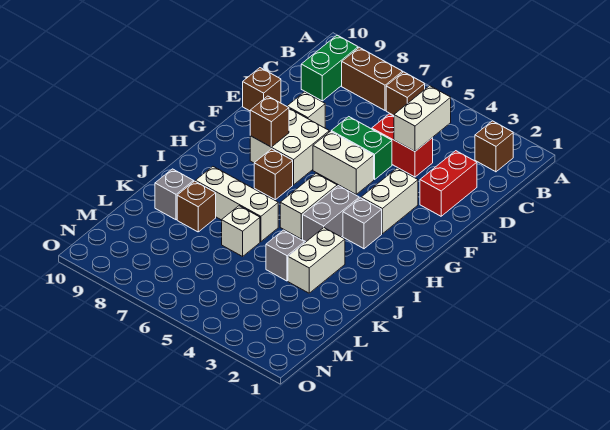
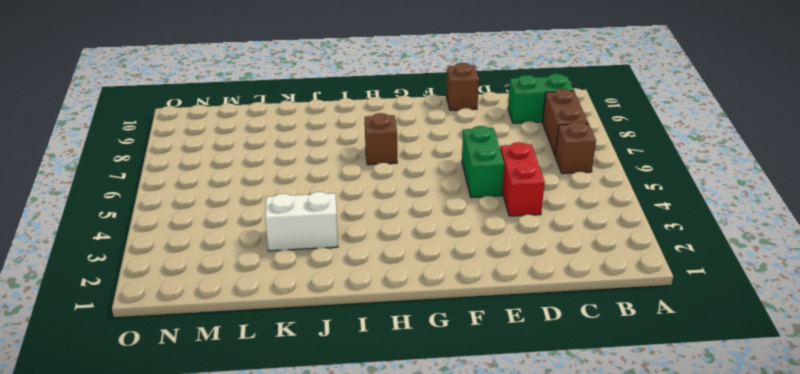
none -> brown brick B2 level 1
none -> red brick D2:E2 level 1
none -> white brick E8 level 1

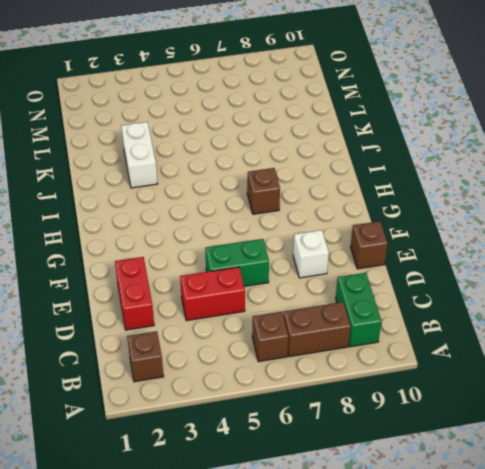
none -> white brick F3:G3 level 1
none -> white brick F5:F6 level 1
none -> white brick F7:G8 level 1

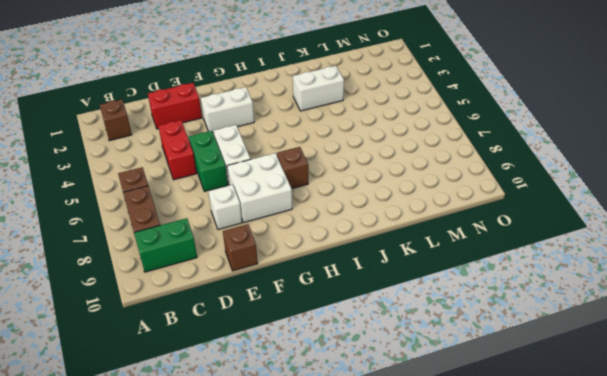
none -> grey brick H3 level 1
none -> grey brick H4:I4 level 1
none -> white brick H5:I5 level 1

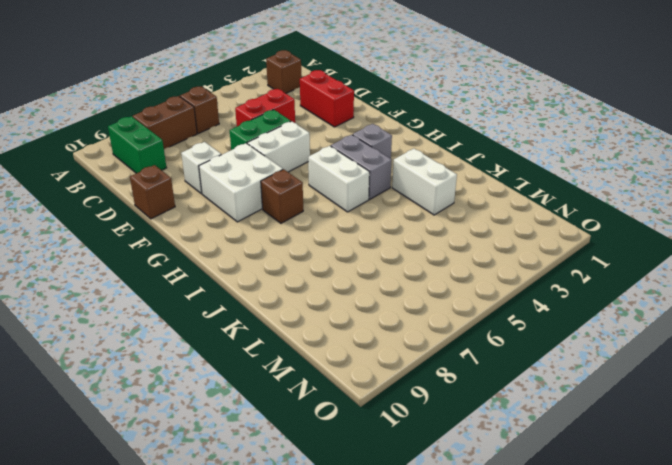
none -> white brick F3:G3 level 1
none -> white brick J6:J8 level 1
none -> grey brick K4 level 1

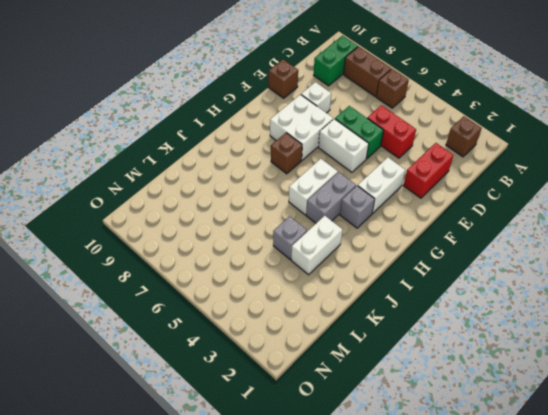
none -> white brick J6:J8 level 1
none -> white brick K6 level 1
none -> brown brick K8 level 1

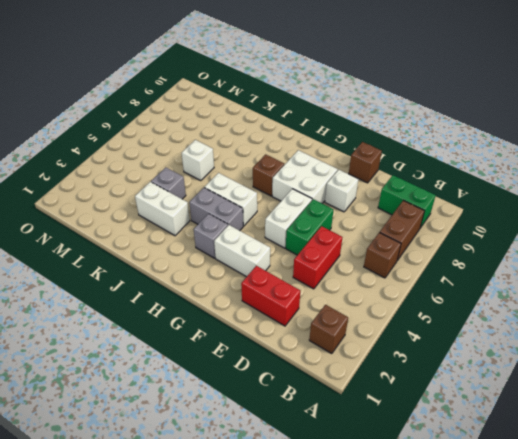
none -> white brick J6:J8 level 1
none -> brown brick K8 level 1
none -> grey brick K9 level 1

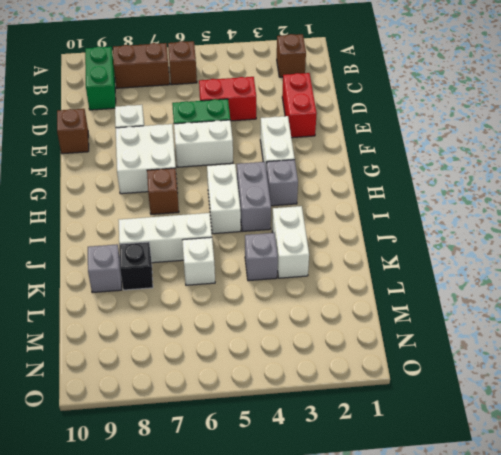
black brick K8 level 1 -> brown brick K8 level 1
none -> white brick C4:D4 level 2
none -> brown brick G8 level 2

